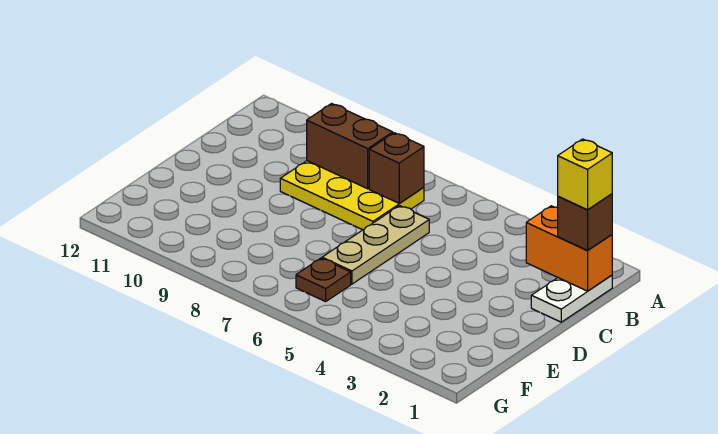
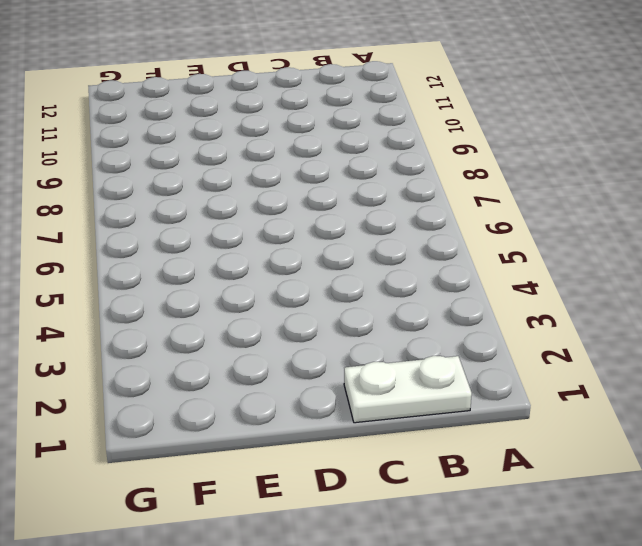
none -> yellow plate B7:C9 level 1
none -> tan plate C6:E6 level 1

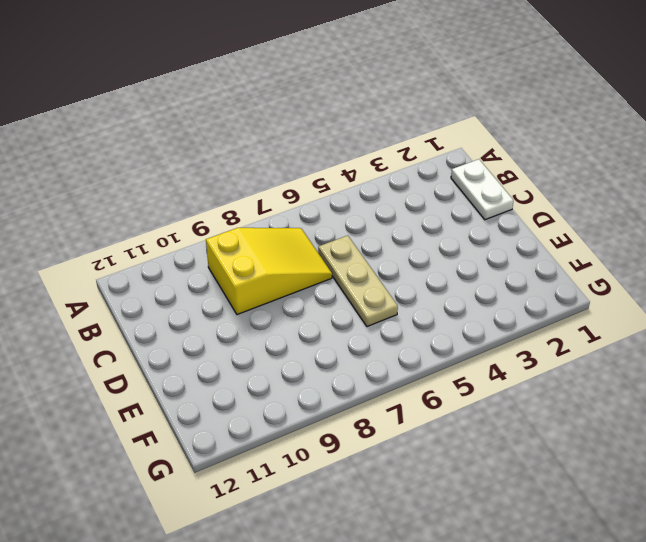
yellow slope B7:C9 level 1 top 9 -> yellow plate B7:C9 level 1
none -> brown plate F6 level 1
none -> orange brick B1:B2 level 2

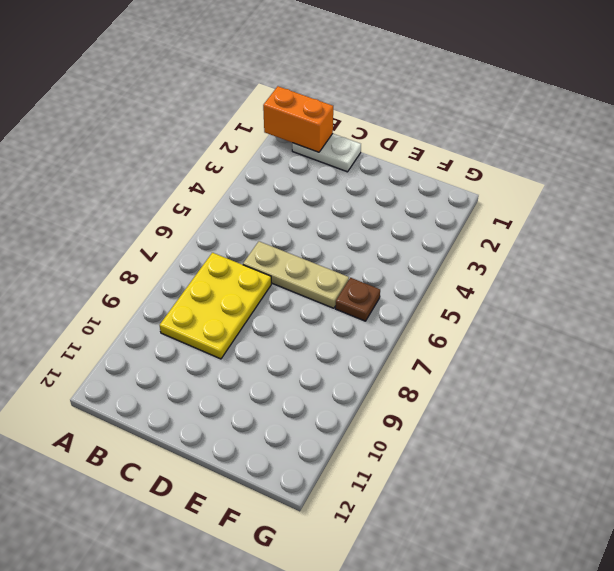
orange brick A1:B1 level 2 -> orange brick B1:B2 level 2
none -> brown brick B7 level 2
none -> brown brick B8:B9 level 2

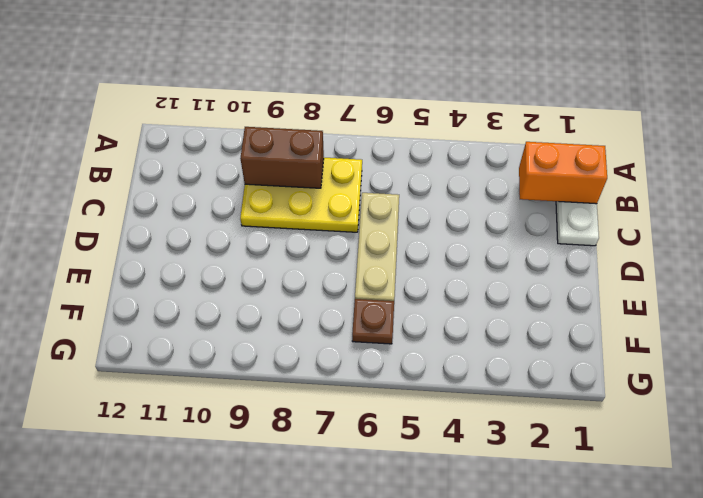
none -> brown brick B7 level 2
none -> brown brick B1 level 3

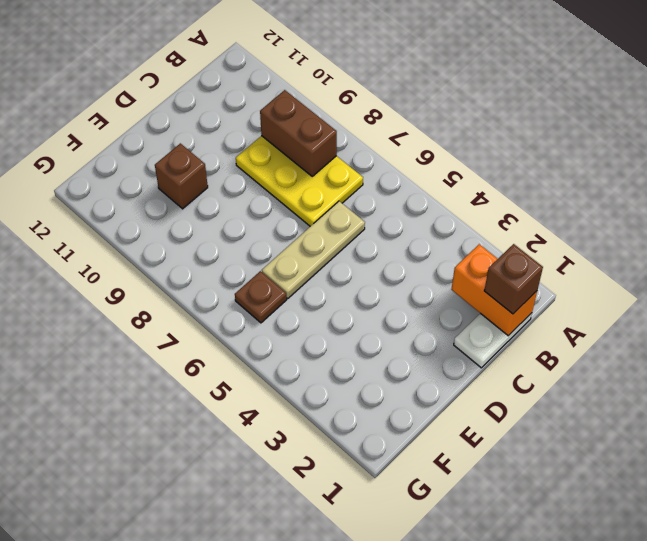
brown brick E10 level 1 -> brown brick B7 level 2
none -> yellow brick B1 level 4

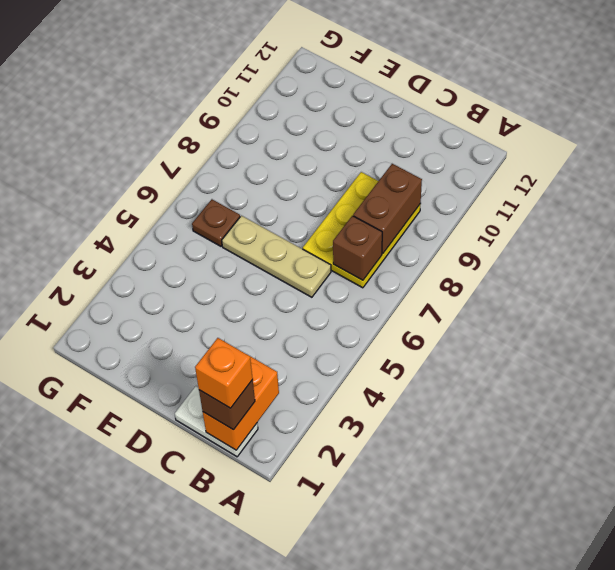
orange brick B1 level 4 -> yellow brick B1 level 4

